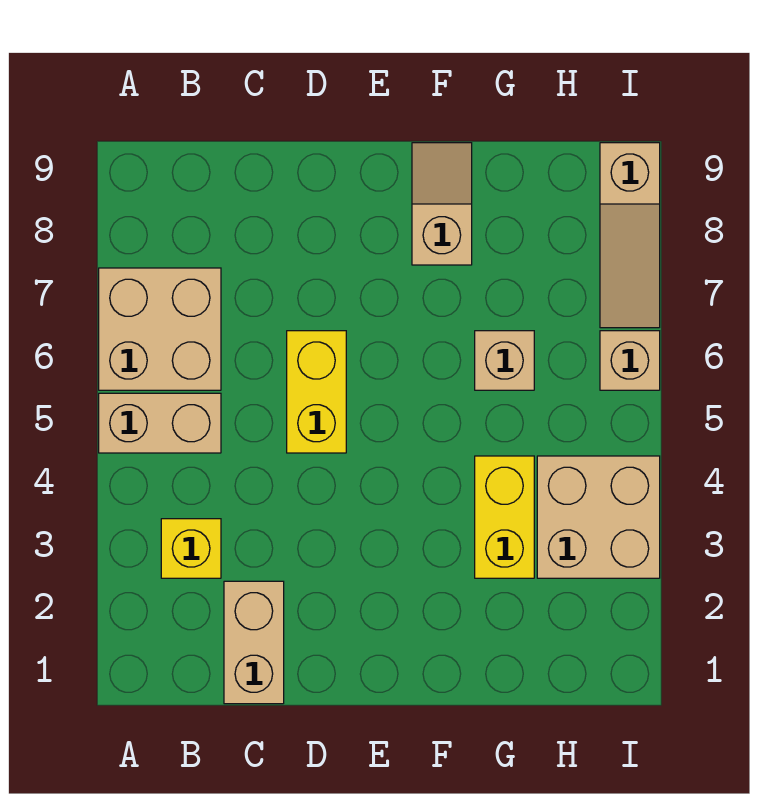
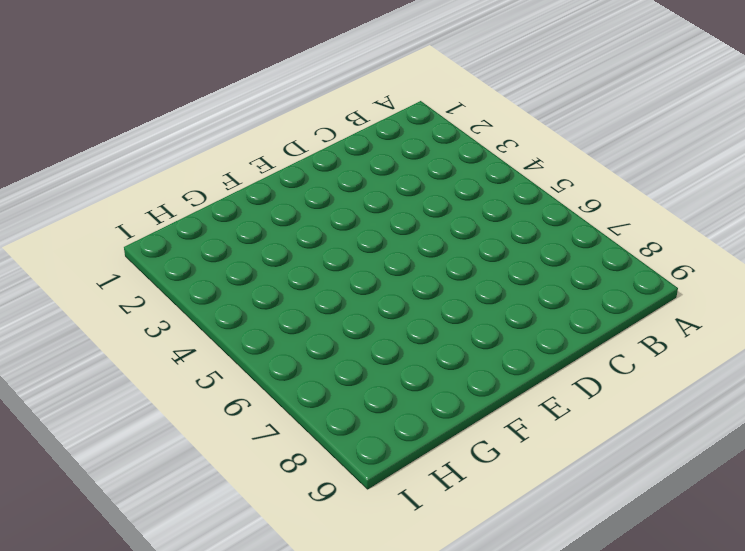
none -> tan brick A5:B5 level 1
none -> tan brick A6:B7 level 1

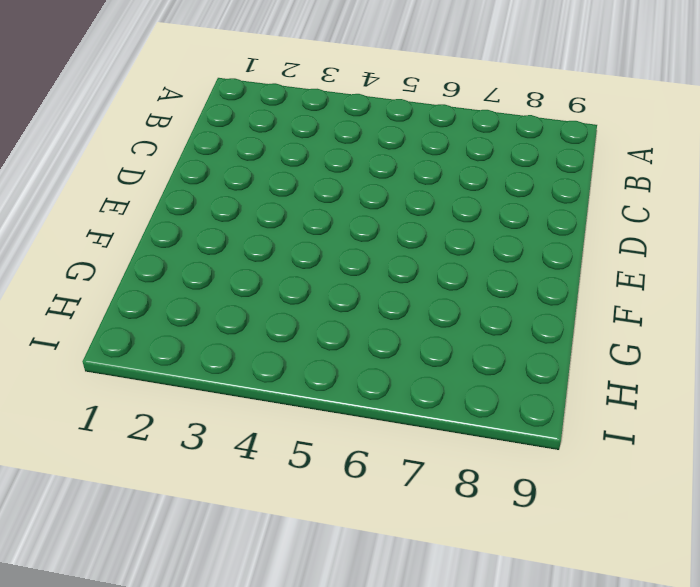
none -> tan brick A5:B5 level 1
none -> tan brick A6:B7 level 1

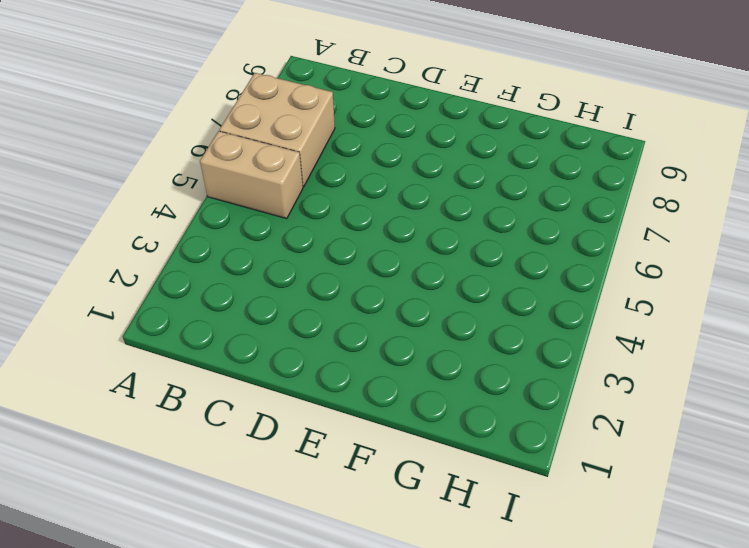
none -> yellow brick B3 level 1
none -> tan brick C1:C2 level 1

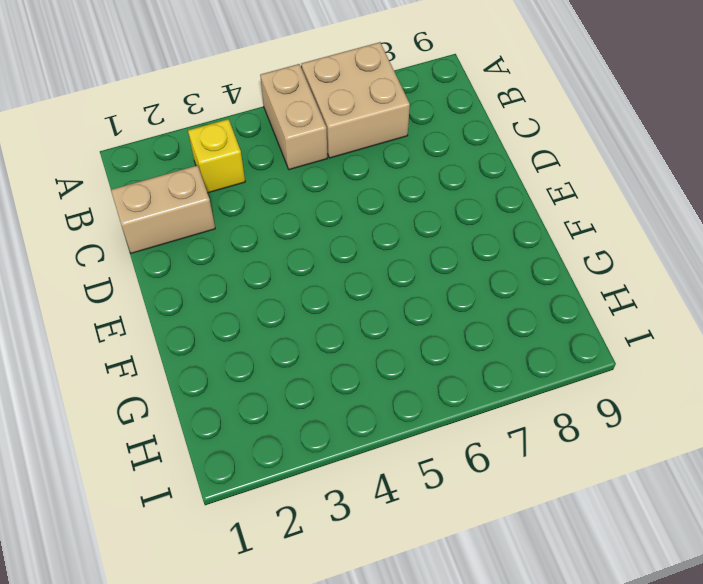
none -> yellow brick D5:D6 level 1
none -> tan slope F8:F9 level 1 top 8

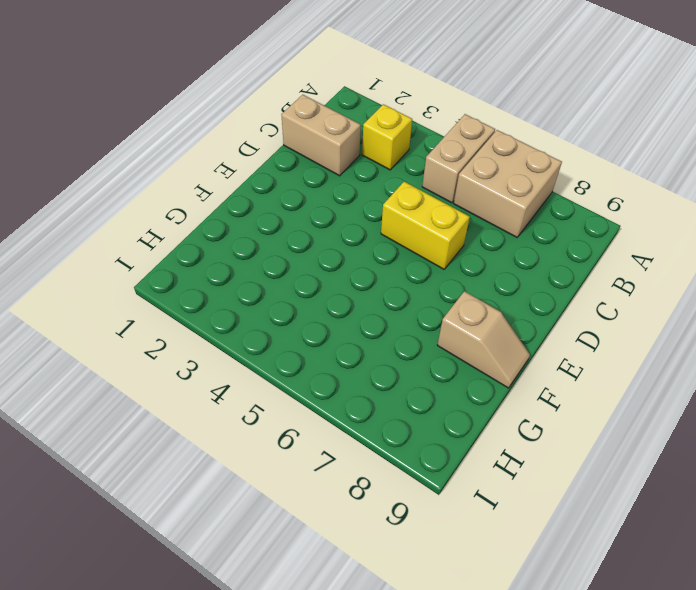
none -> yellow brick G3:G4 level 1
none -> tan brick G6 level 1

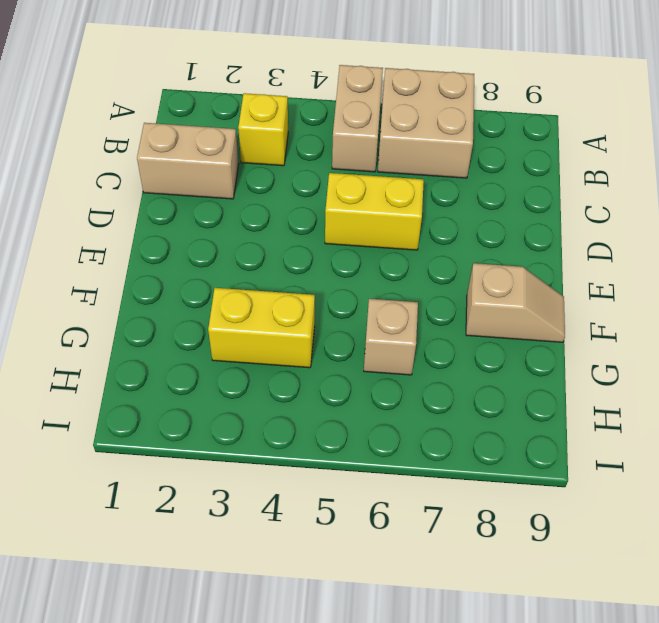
none -> tan brick H3:I4 level 1
none -> tan brick I6 level 1

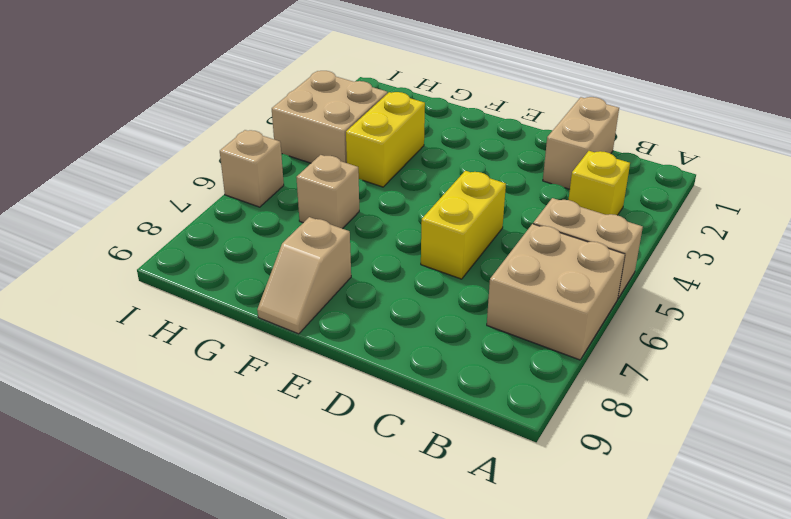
none -> tan slope I7:I9 level 1 top 9

